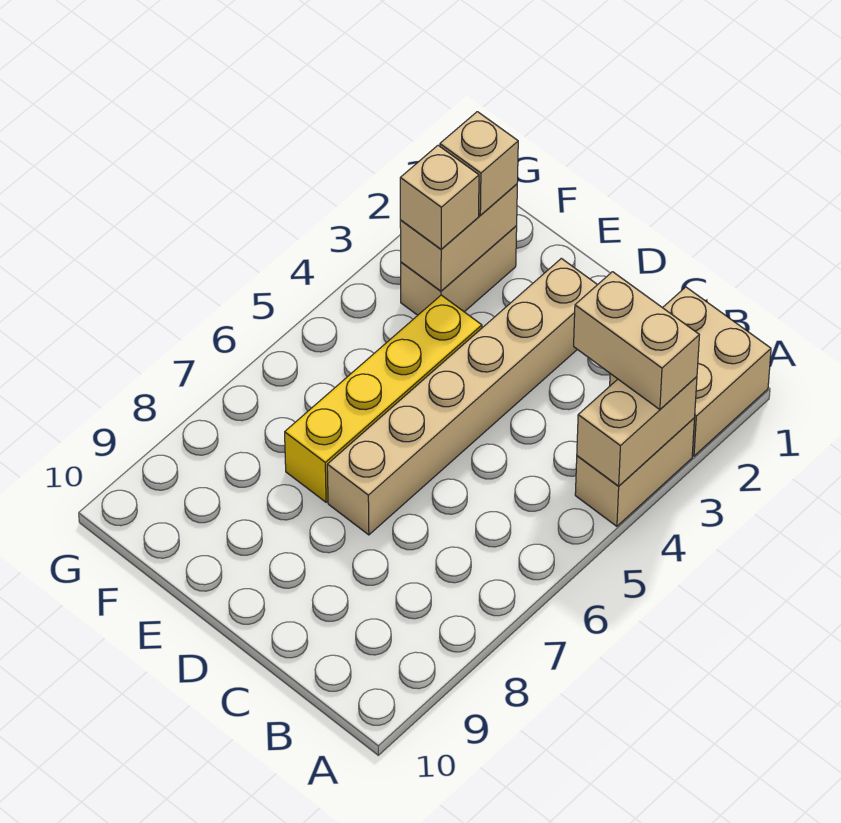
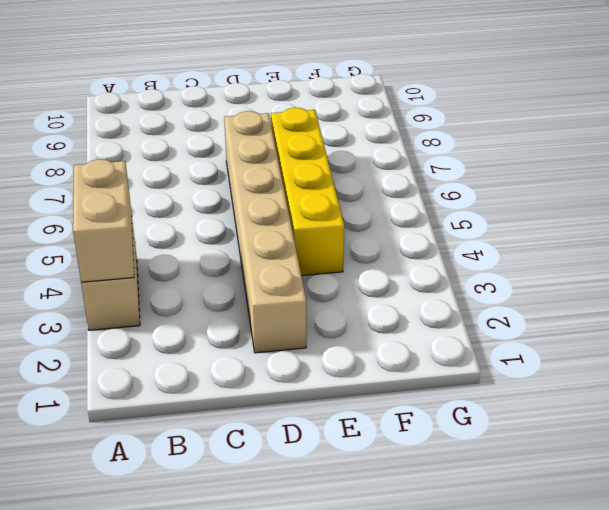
none -> tan brick A1:B2 level 1
none -> tan brick F2:F3 level 1

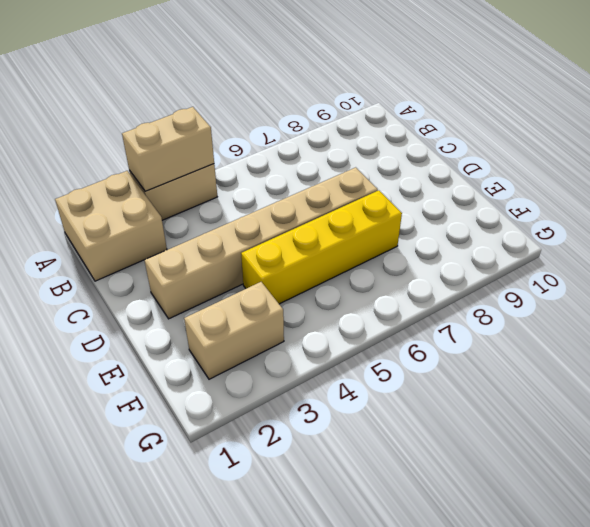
none -> tan brick F2:F3 level 2
none -> tan brick A3:B3 level 3

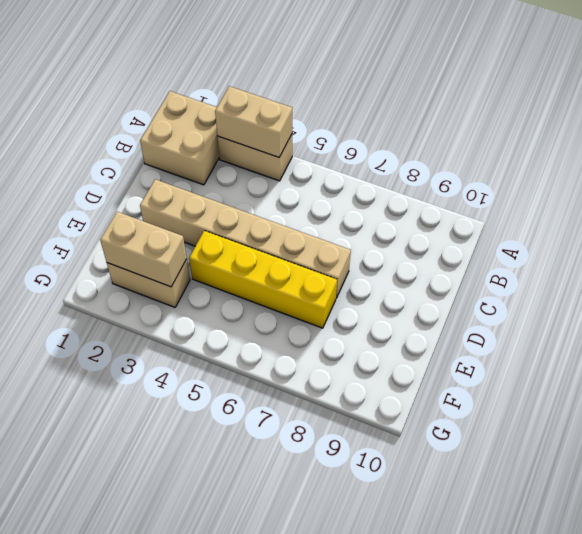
none -> tan brick A3:B3 level 3
none -> tan brick F2 level 3

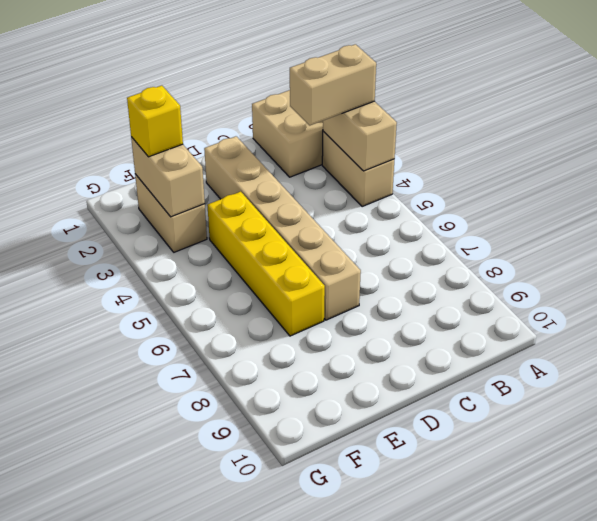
yellow brick F2 level 3 -> tan brick F2 level 3
none -> tan brick F3 level 3

